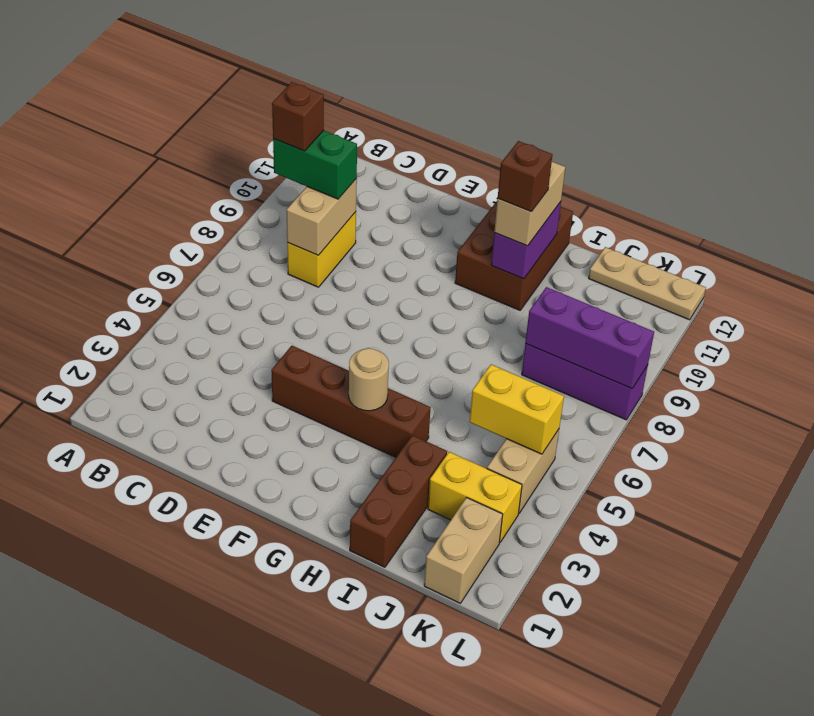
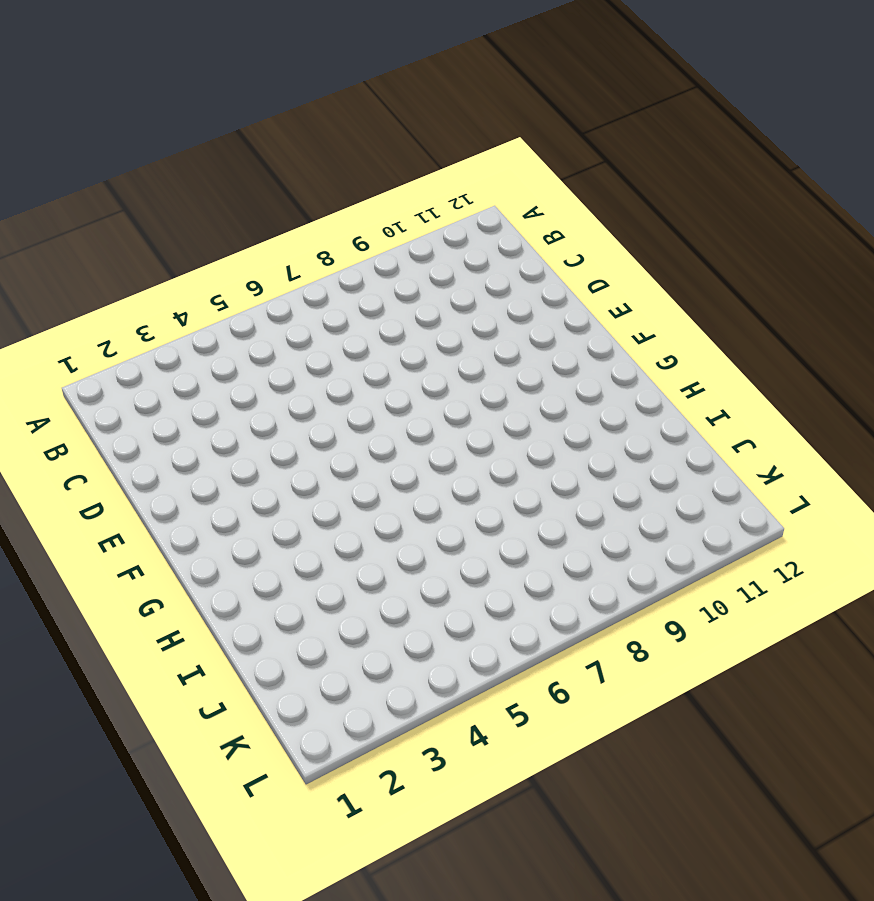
none -> yellow brick C8:C9 level 1
none -> brown brick E4:H4 level 1
none -> brown brick G10:H12 level 1

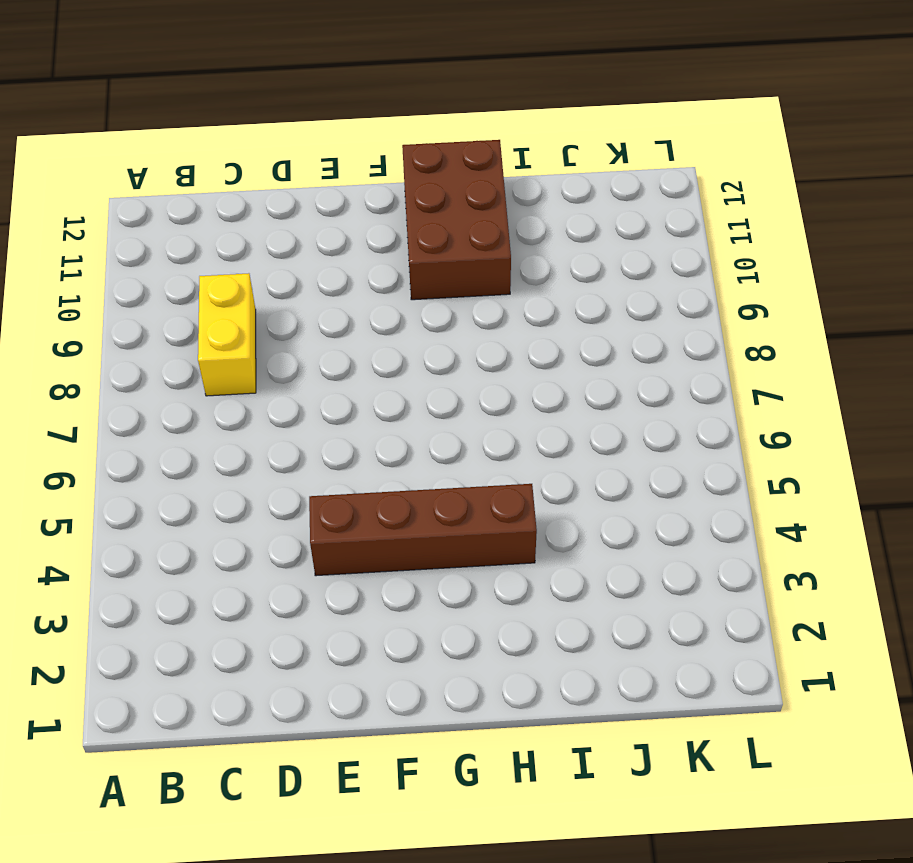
none -> brown brick I1:I3 level 1
none -> yellow brick J3:K3 level 1
none -> purple brick J8:L8 level 1

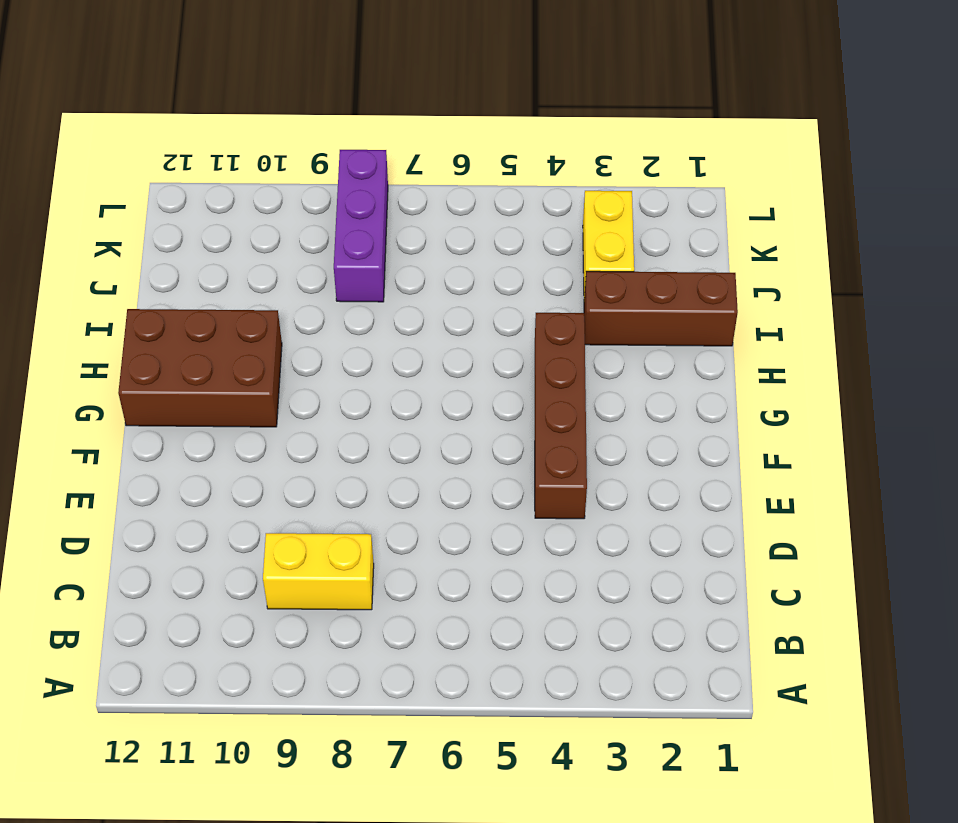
none -> tan plate J12:L12 level 1
none -> tan brick K1:K2 level 1
none -> tan brick K4:K5 level 1

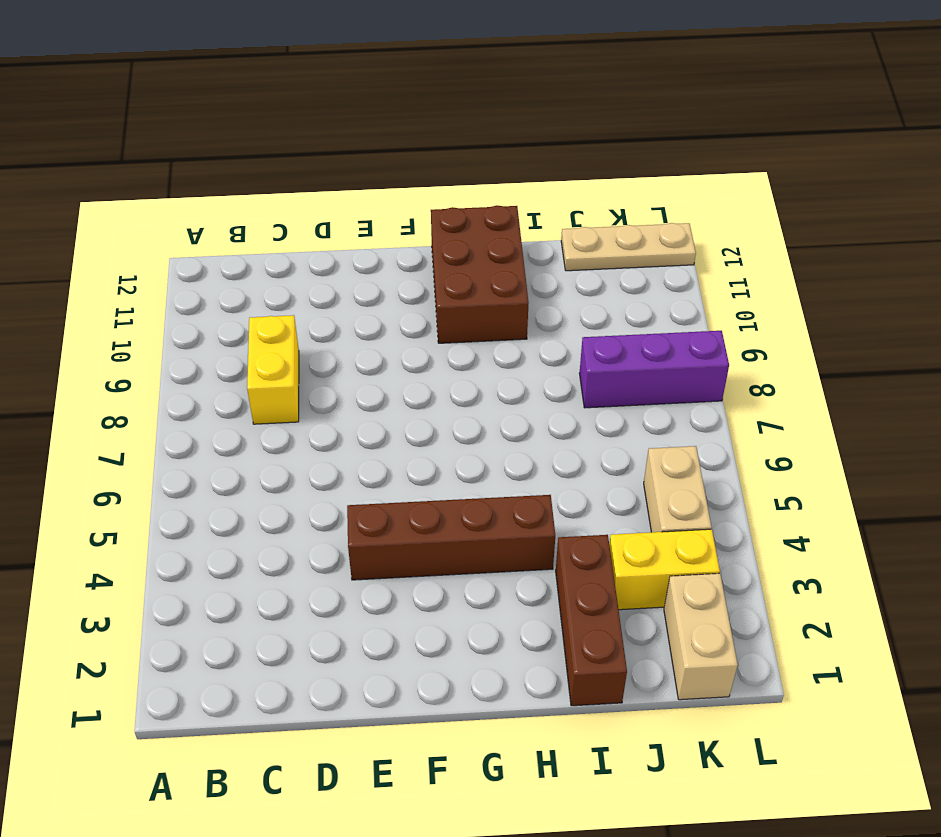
none -> tan brick C8:C9 level 2
none -> tan round brick G4 level 2
none -> purple brick H10:H11 level 2

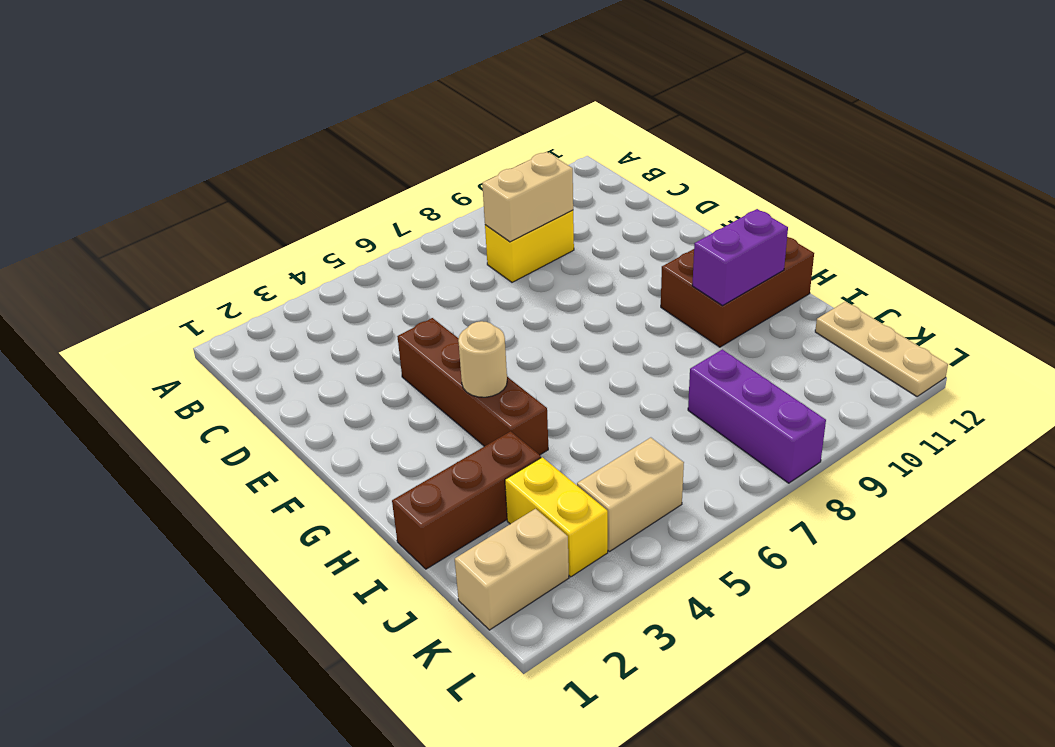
none -> yellow brick J5:K5 level 2
none -> purple brick J8:L8 level 2
none -> green brick B9:C9 level 3

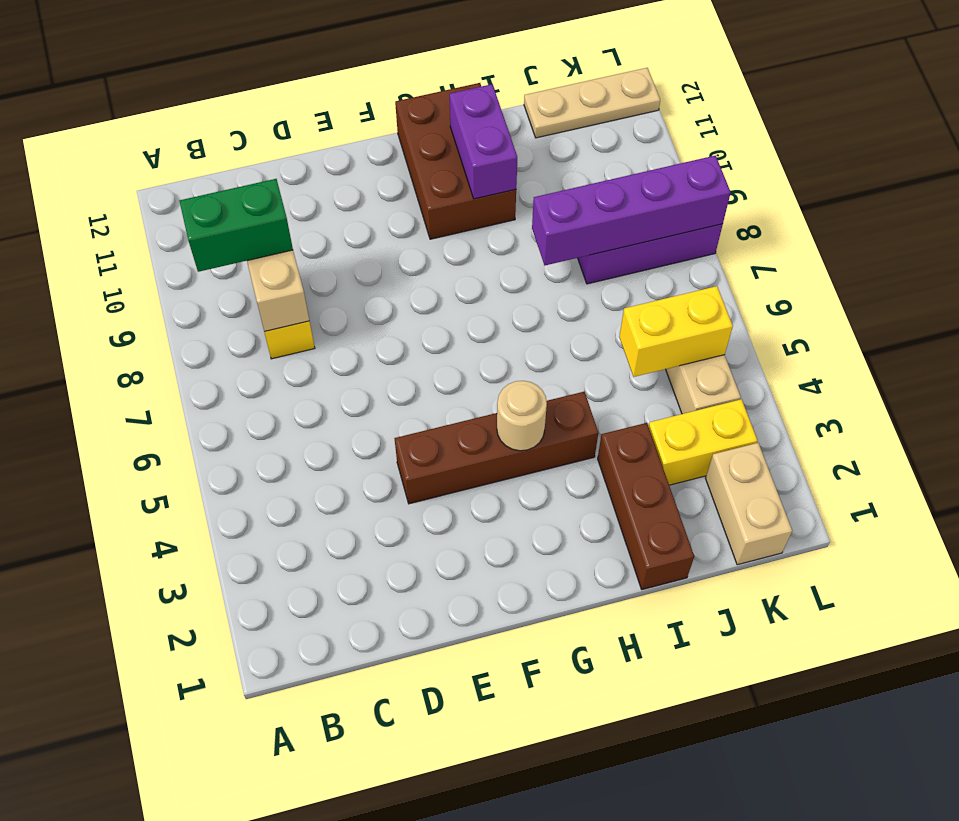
purple brick I8:L8 level 2 -> purple brick J8:L8 level 2
none -> tan brick H10:H11 level 3
none -> brown brick B9 level 4
none -> brown brick H10 level 4

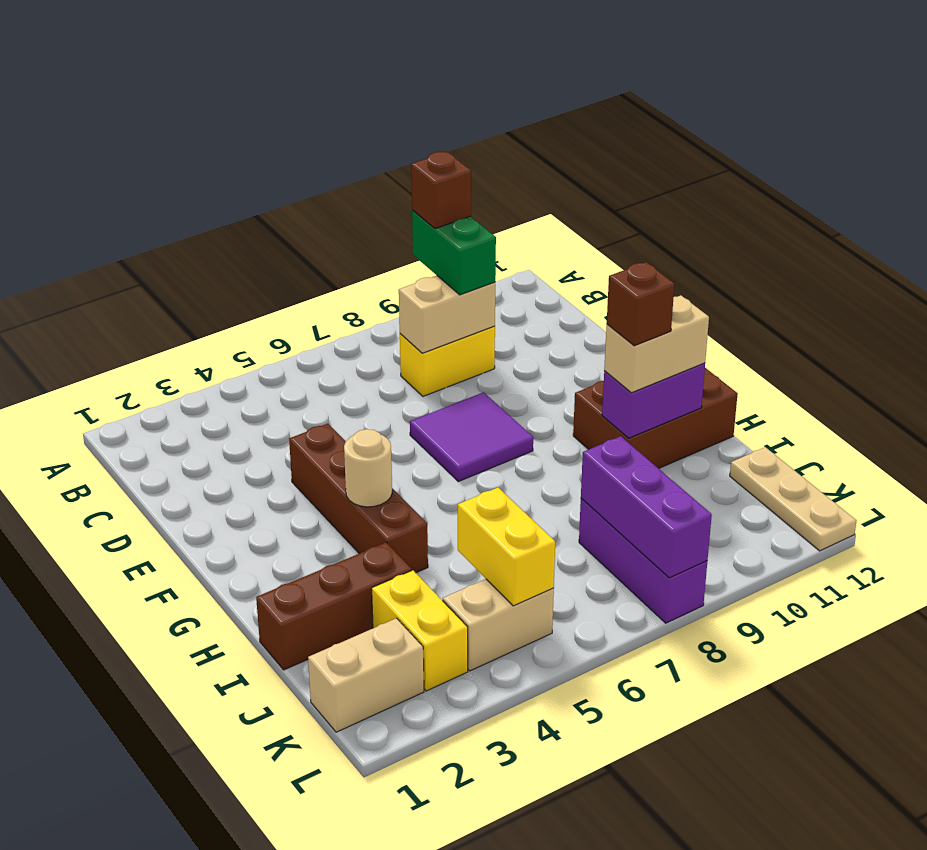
purple tile E7:F8 level 1 -> none

